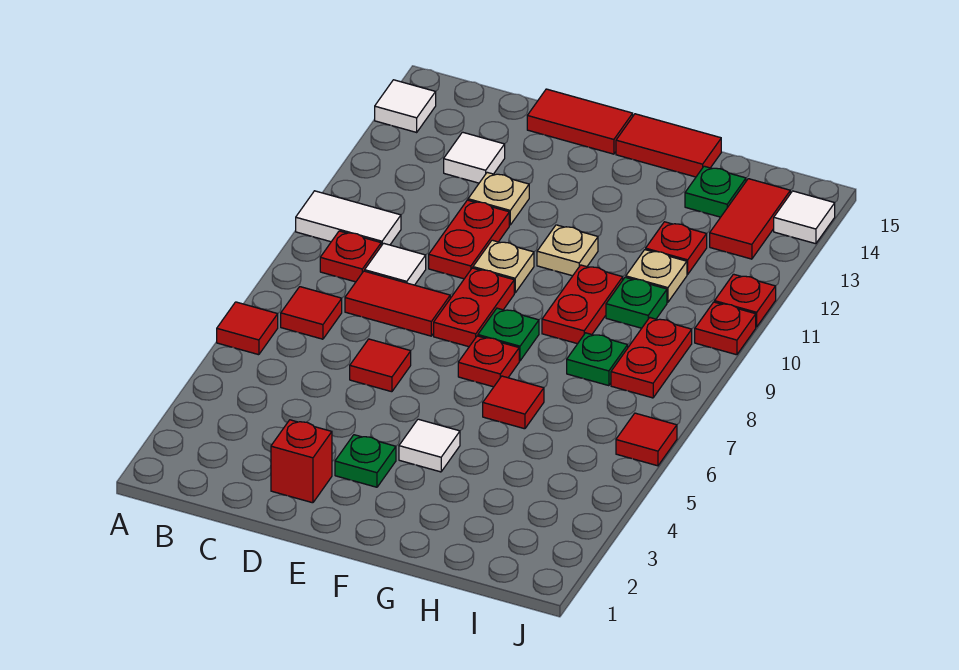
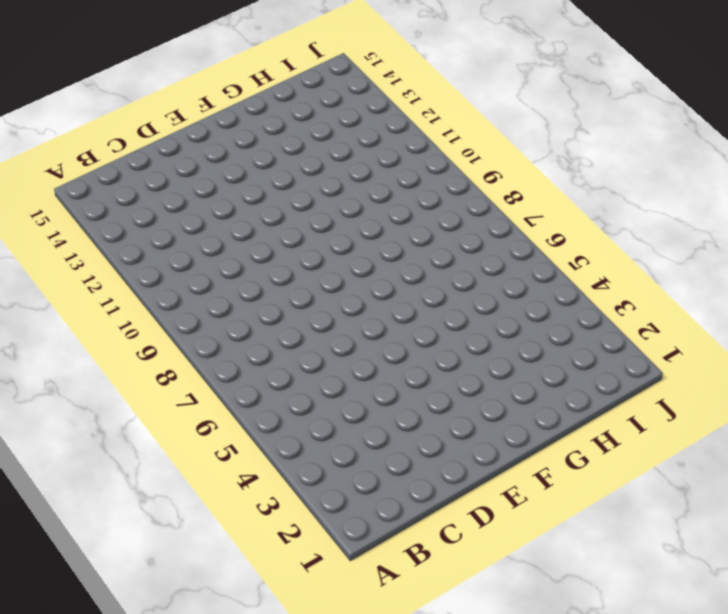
none -> red tile A6 level 1
none -> white tile A10:B10 level 1
none -> white tile A14 level 1
none -> red tile B7 level 1

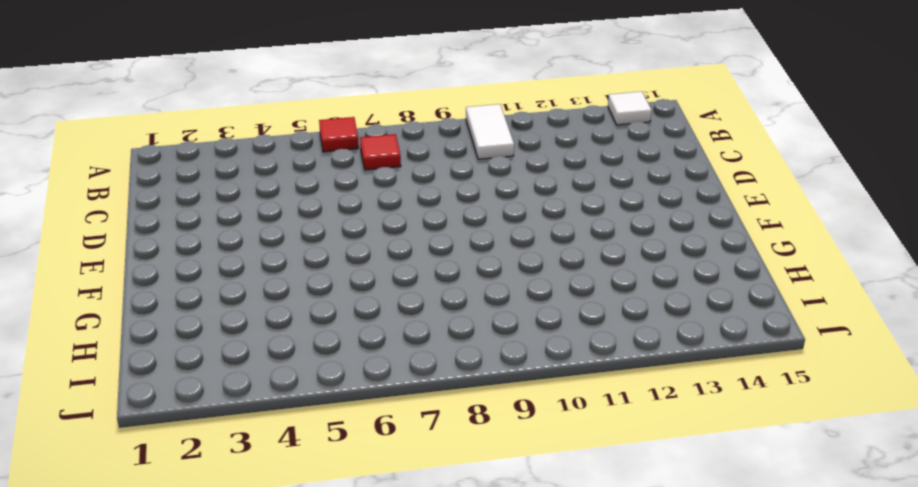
none -> red plate B9 level 1
none -> red tile C8:D8 level 1
none -> white tile C9 level 1
none -> white tile C13 level 1

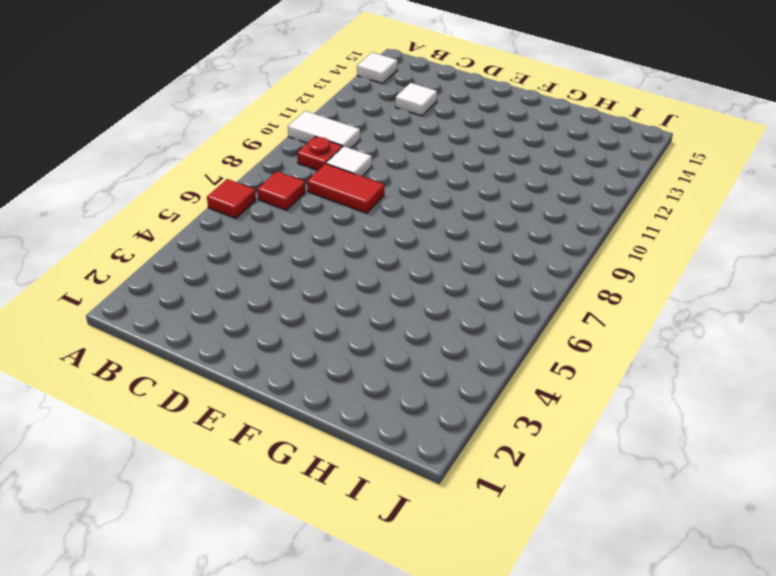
none -> red brick D2 level 1
none -> red tile D6 level 1
none -> red plate D10:D11 level 1
none -> tan plate D12 level 1

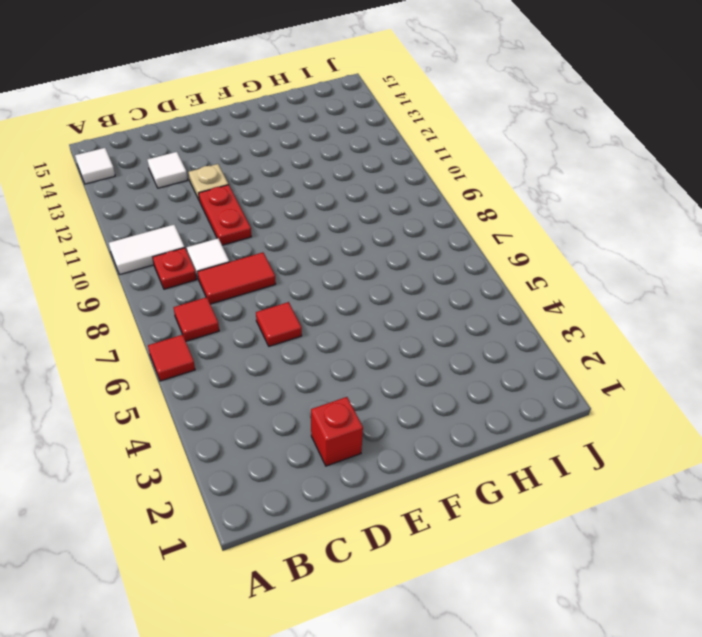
none -> red tile D15:E15 level 1
none -> green plate E3 level 1
none -> red plate E8:E9 level 1
none -> tan plate E10 level 1

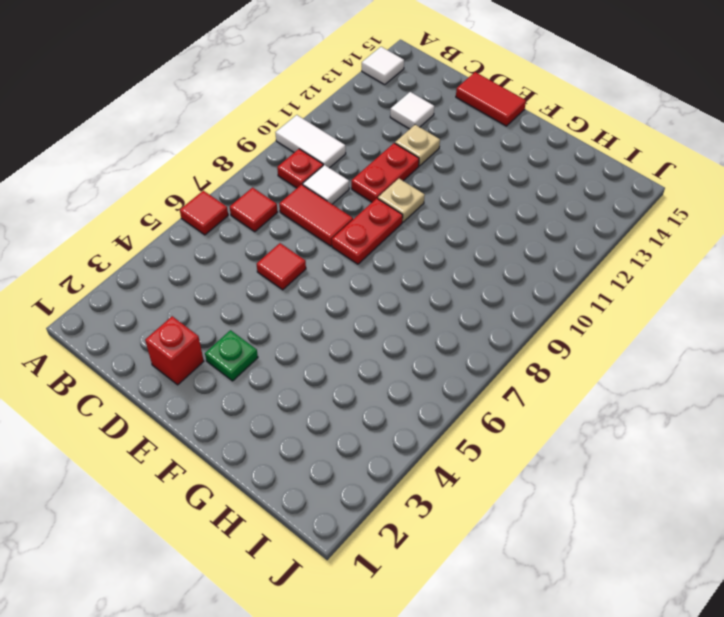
none -> white tile F4 level 1
none -> red plate F7 level 1
none -> green plate F8 level 1
none -> tan plate F11 level 1

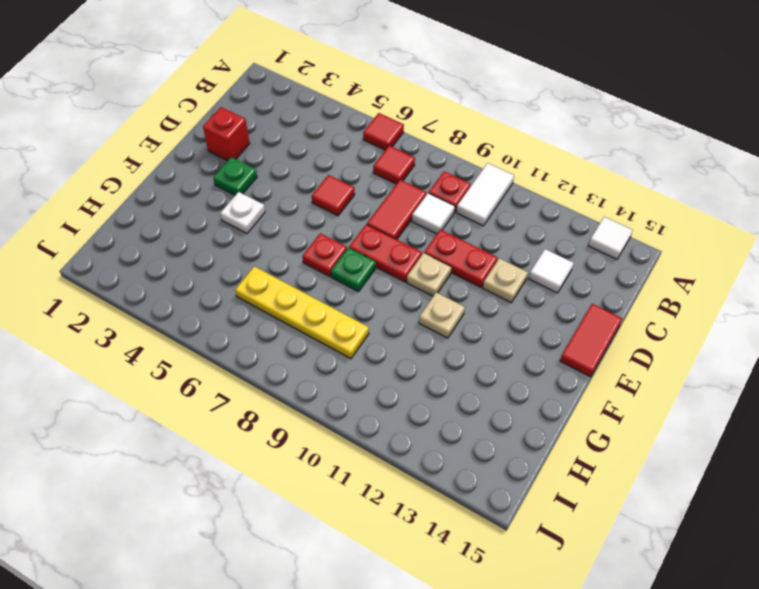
white plate F4 level 1 -> white tile F4 level 1
yellow plate H6:H9 level 1 -> green plate H8 level 1
none -> red tile F15:G15 level 1
none -> red tile G6 level 1
none -> red plate G9:G10 level 1
none -> green plate H10 level 1

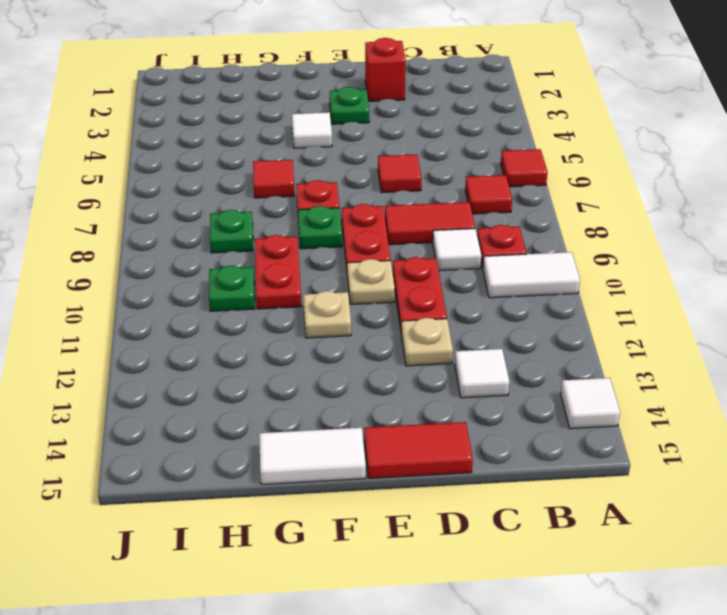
white tile F15:G15 level 1 -> red tile F15:G15 level 1
none -> tan plate H11 level 1
none -> red plate H12 level 1
none -> green plate H14 level 1
none -> red plate I8:I9 level 1

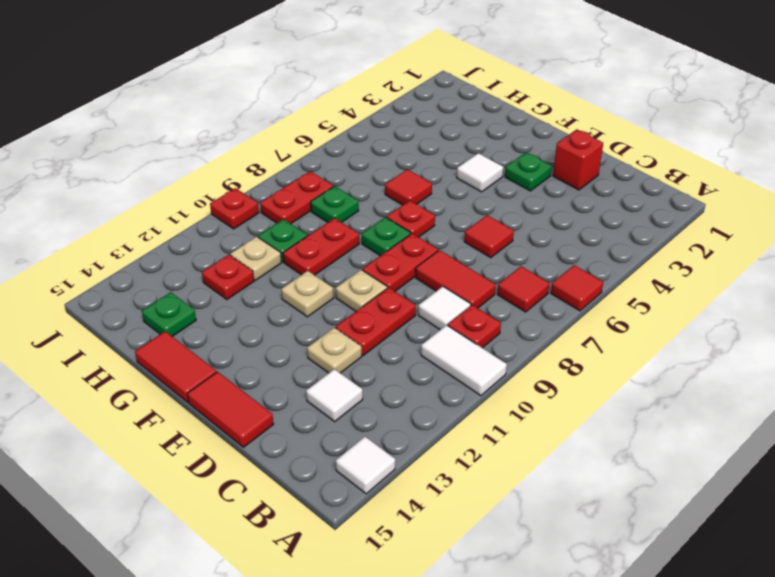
none -> red tile I13:I14 level 1
none -> red tile J6 level 1
none -> red plate J11 level 1
none -> white tile J14 level 1

